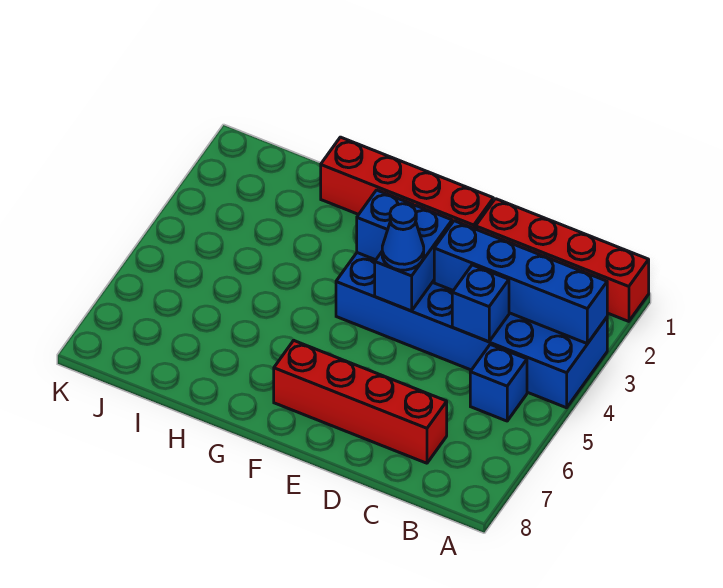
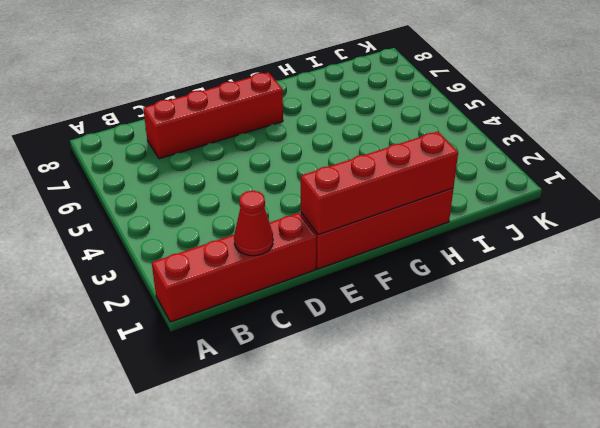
red cone C1 level 2 -> none
red brick E1:H1 level 2 -> none
none -> blue brick A3:F4 level 1
none -> blue brick B5 level 1

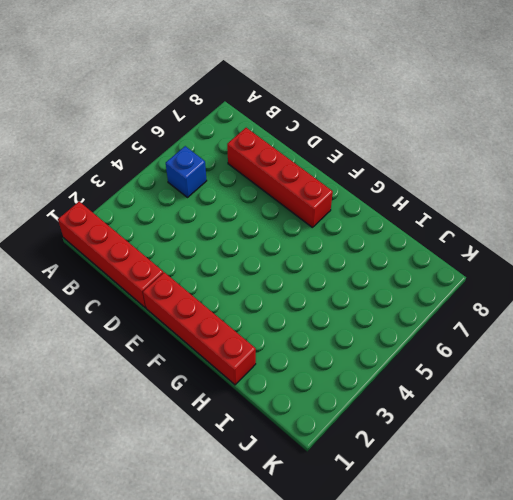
none -> blue brick A3:F4 level 1
none -> blue brick A3:D3 level 2

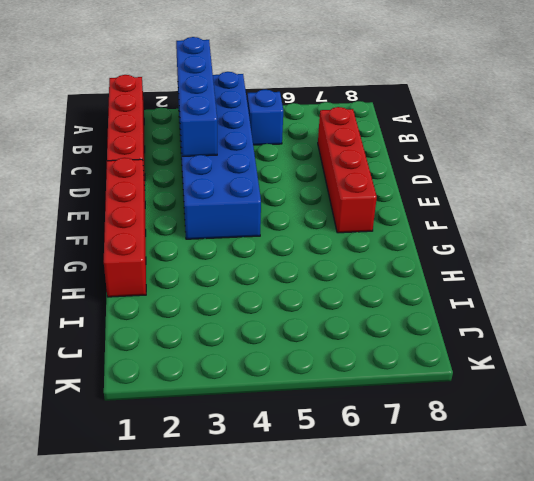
none -> blue brick C4 level 2
none -> blue brick E3:E4 level 2

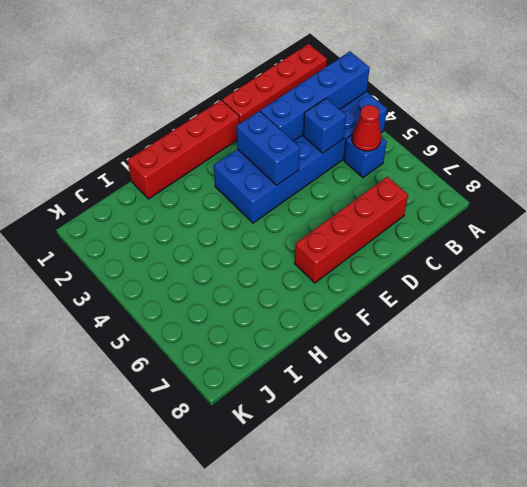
red cone B5 level 2 -> none
none -> blue brick F3 level 2
none -> blue cone E4 level 3

